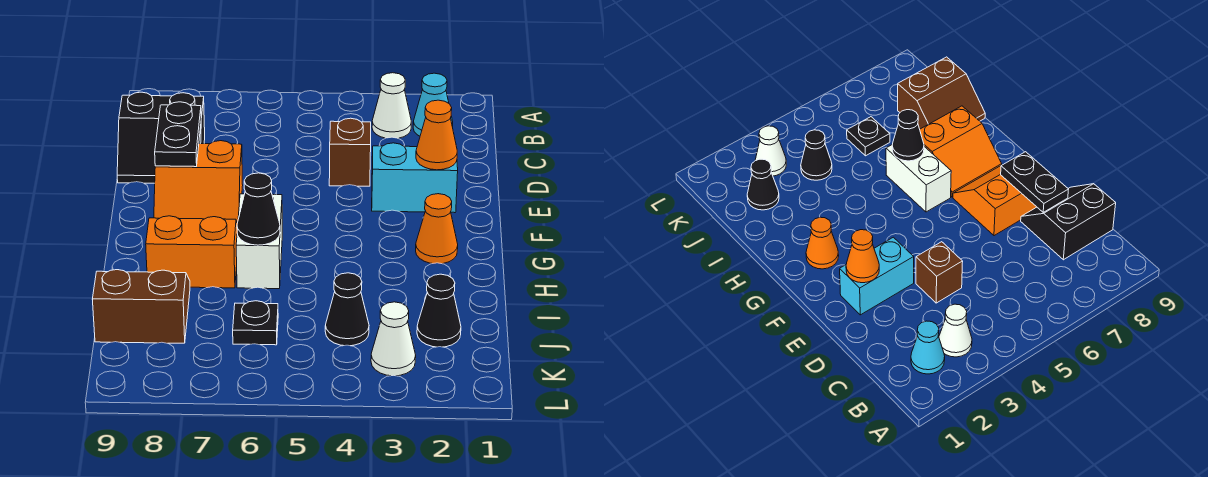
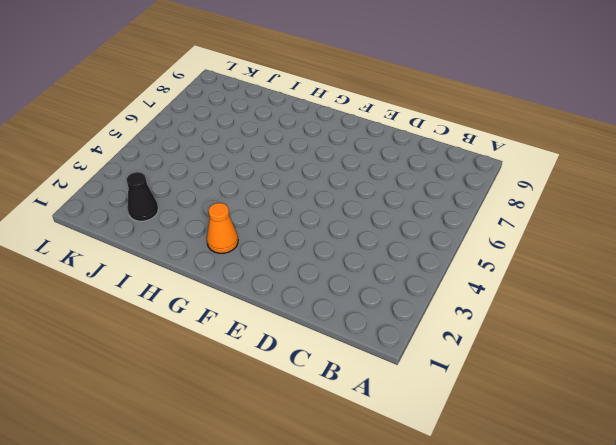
none -> cyan cone B2 level 1
none -> white cone B3 level 1
none -> black slope C8:D9 level 1 top C

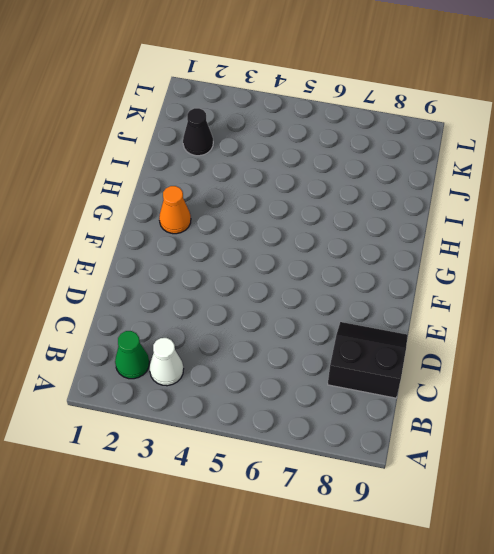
green cone B2 level 1 -> cyan cone B2 level 1
none -> brown brick D4 level 1
none -> cyan brick E2:E3 level 1
none -> orange slope E7:F8 level 1 top E

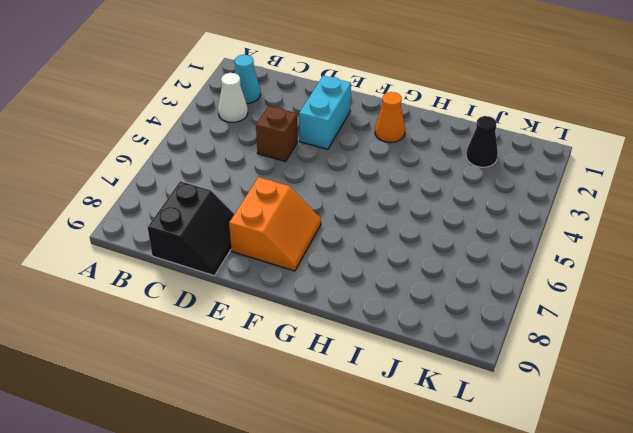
none -> white brick G6:H6 level 1
none -> orange slope G7:H8 level 1 top H
none -> brown slope I8:J9 level 1 top J

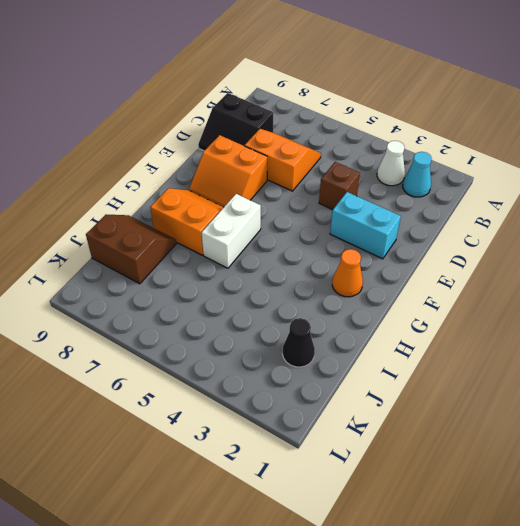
orange slope C6:D7 level 1 top D -> none
none -> black cone J4 level 1
none -> black plate J6 level 1
none -> white cone K3 level 1

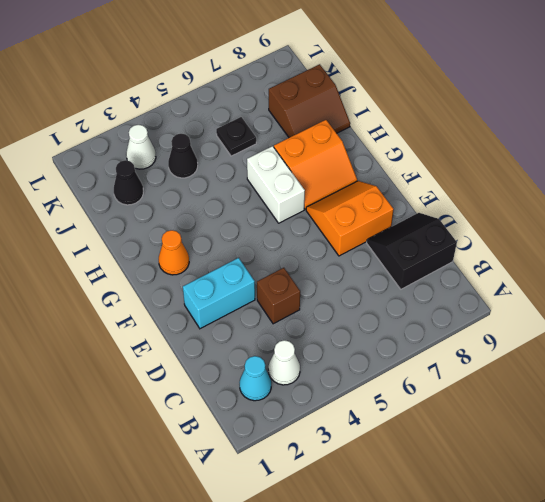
none -> black plate D8:E8 level 2
none -> orange cone E2 level 2
none -> black cone H6 level 2

